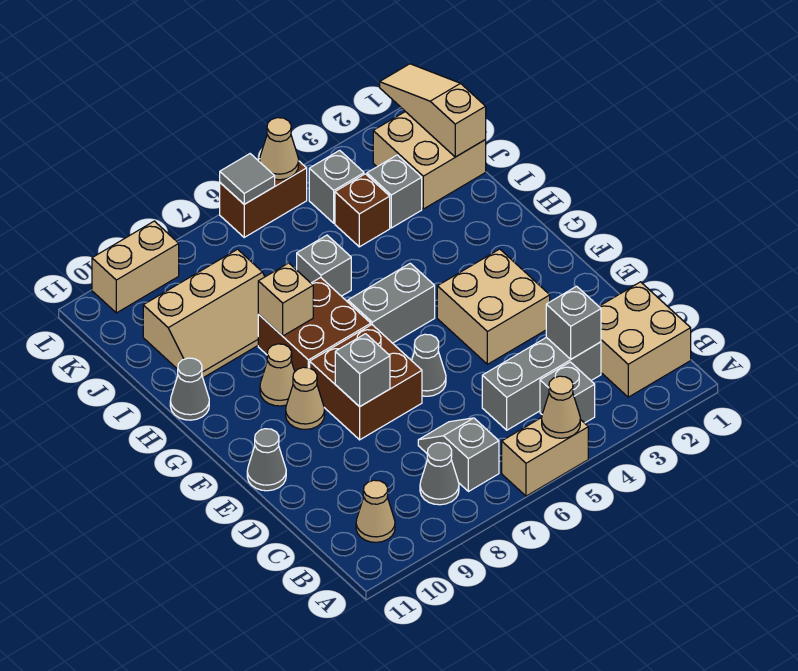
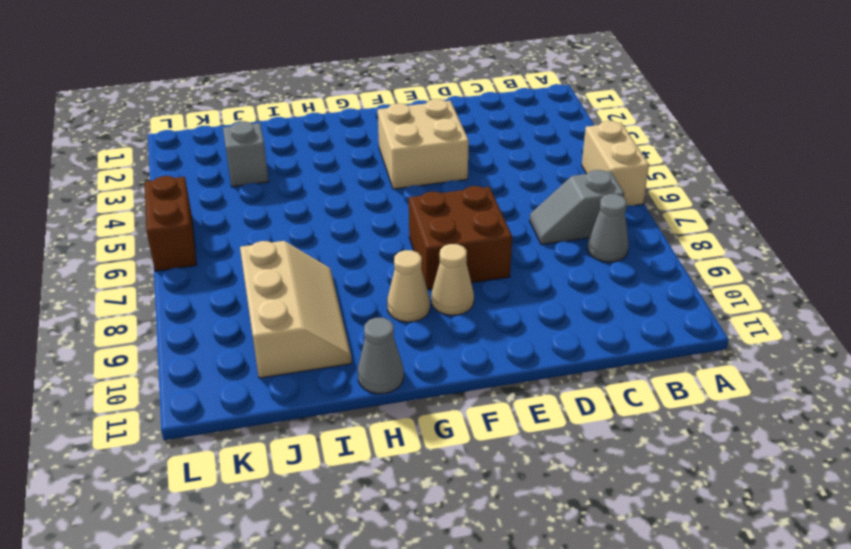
none -> tan brick B1:C2 level 1
none -> grey brick B4 level 1
none -> tan cone B10 level 1
none -> grey brick C3:C5 level 1

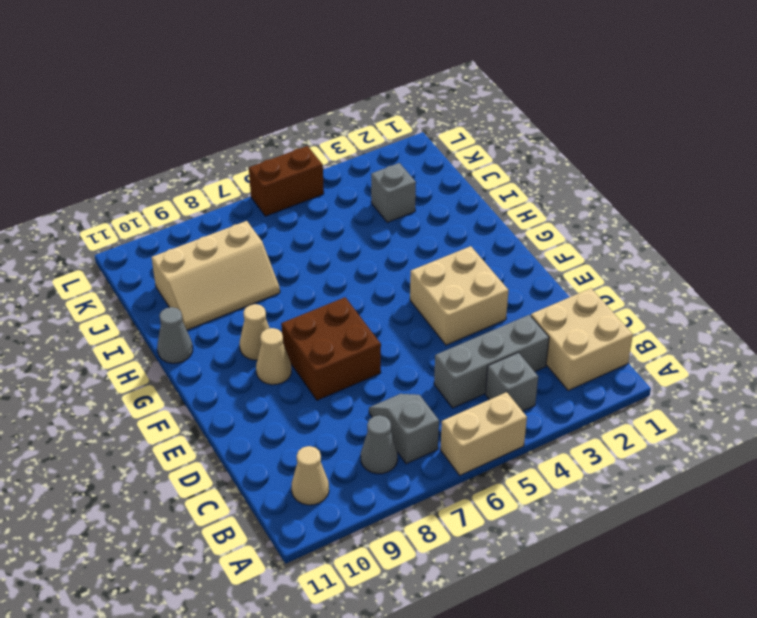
none -> grey cone E6 level 1
none -> grey cone E11 level 1
none -> grey brick G5:G6 level 1
none -> brown brick G7:H8 level 1

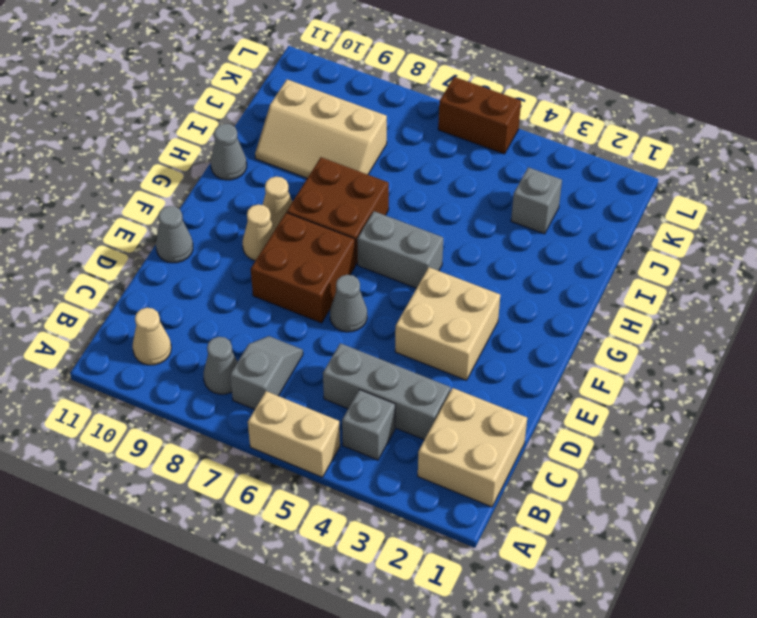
none -> grey brick I6 level 1
none -> tan brick J1:K2 level 1
none -> brown brick J4 level 1
none -> grey brick K4 level 1

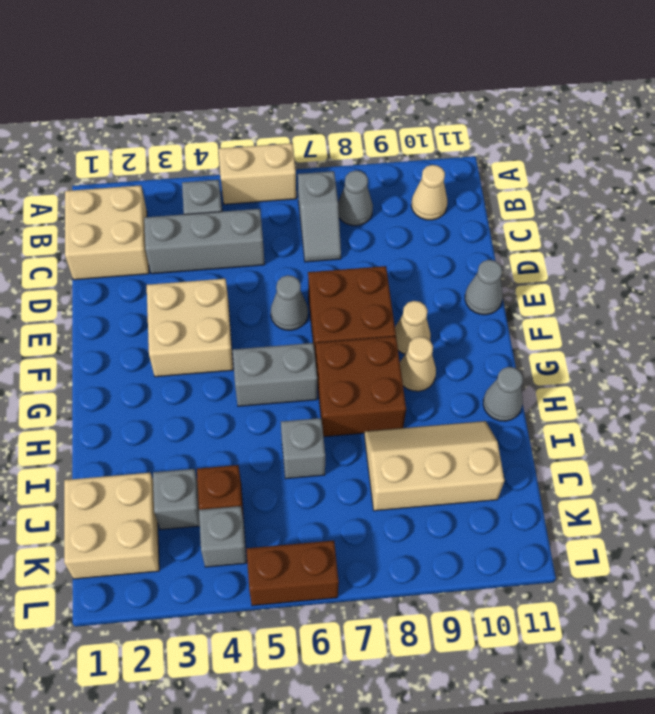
none -> tan brick L9:L10 level 1
none -> tan cone A5 level 2
none -> grey brick C3 level 2
none -> grey brick E8 level 2

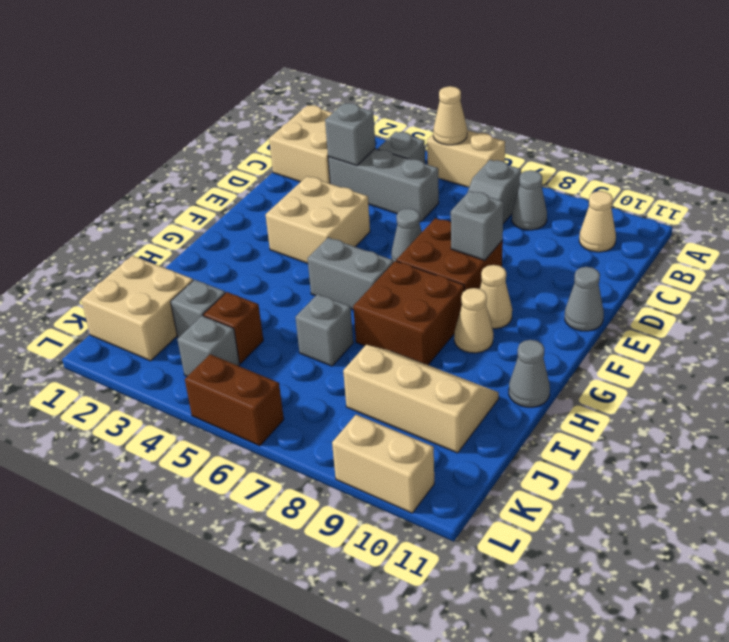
none -> tan brick H8 level 2
none -> tan slope J1:L1 level 2 top J
none -> tan cone L5 level 2
none -> grey tile L6 level 2

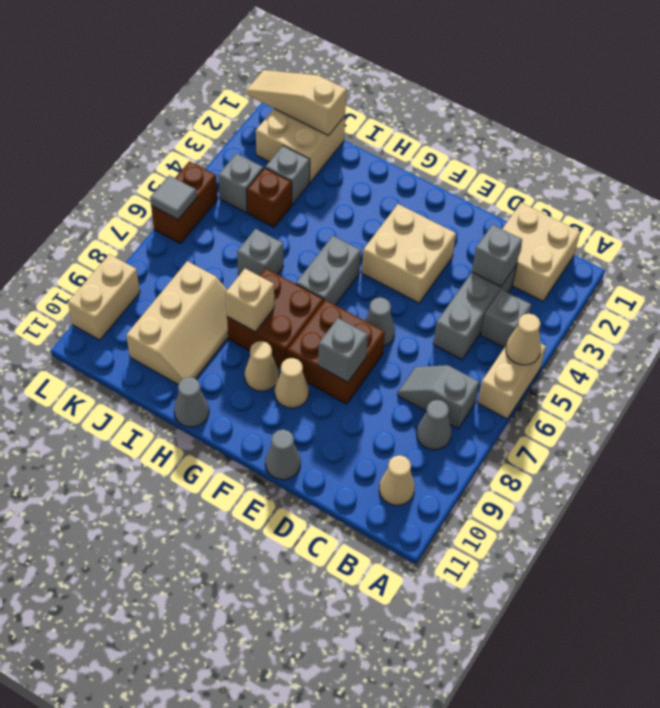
none -> tan cone L5 level 2

